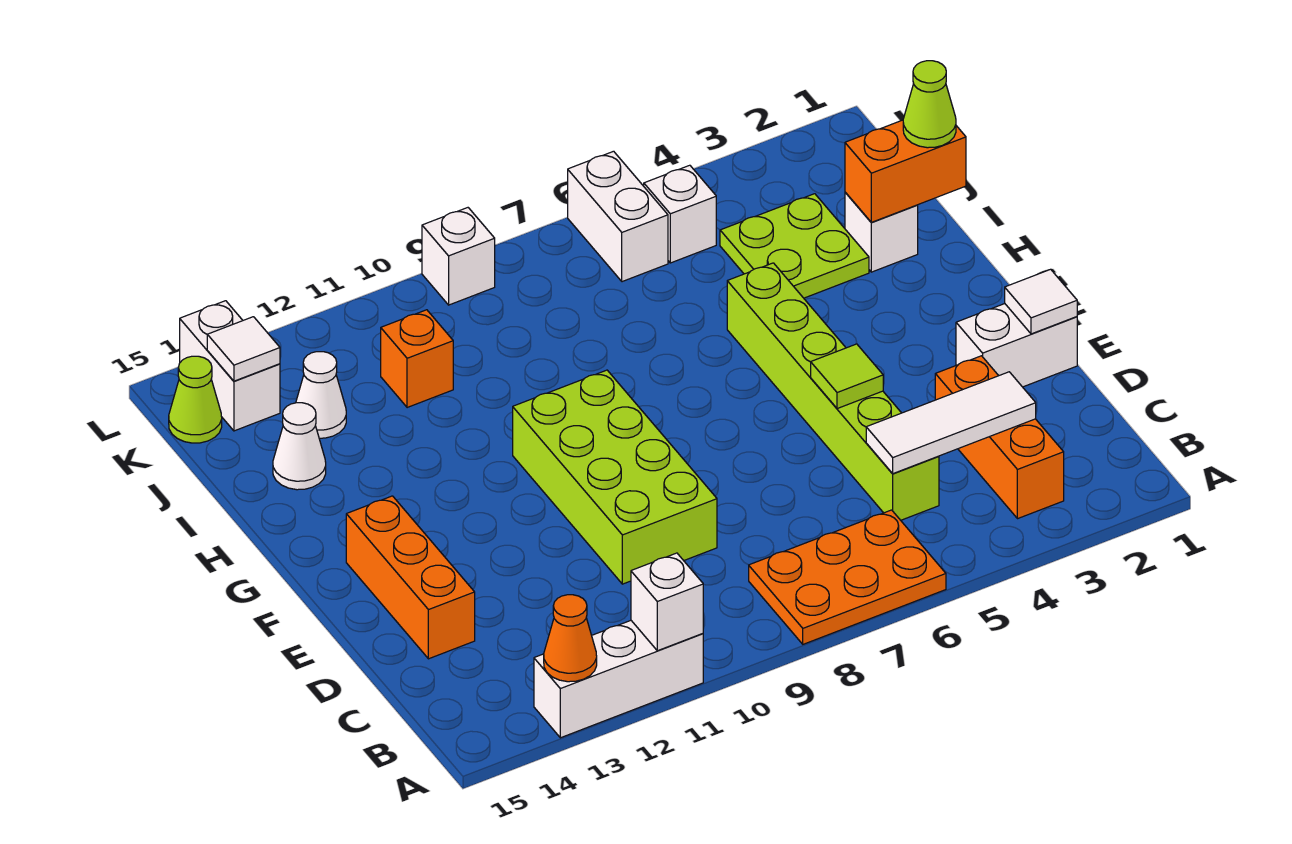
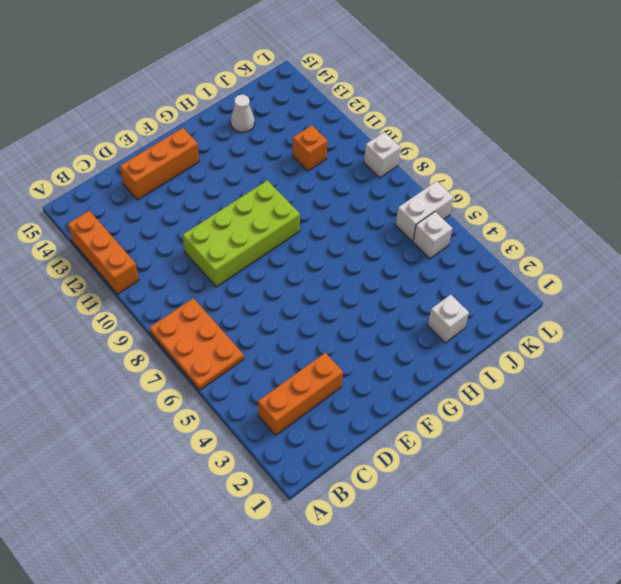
orange brick A11:A13 level 1 -> white brick A11:A13 level 1
none -> lime brick C5:H5 level 1
none -> white brick E1:E2 level 1
none -> lime plate I3:J4 level 1

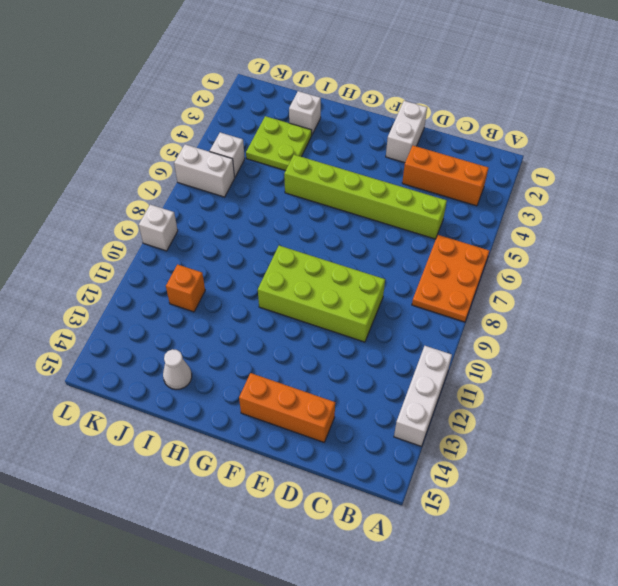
none -> white cone J13 level 1
none -> white brick K14:L14 level 1
none -> lime cone K15 level 1

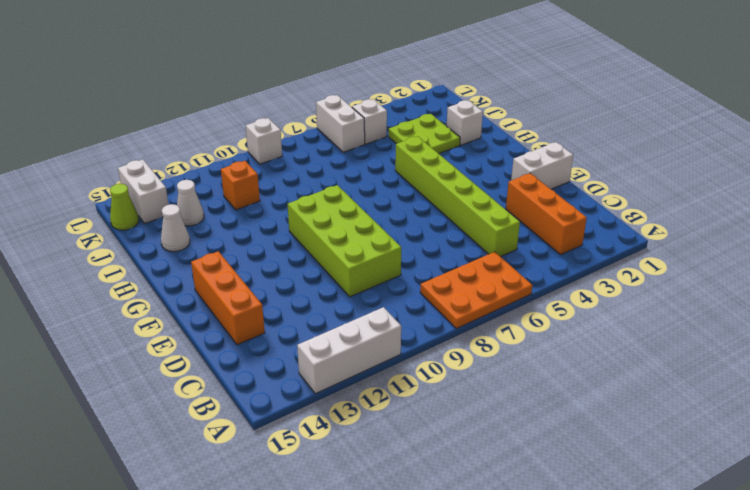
none -> white brick A11 level 2
none -> orange cone A13 level 2
none -> white tile C3:C5 level 2

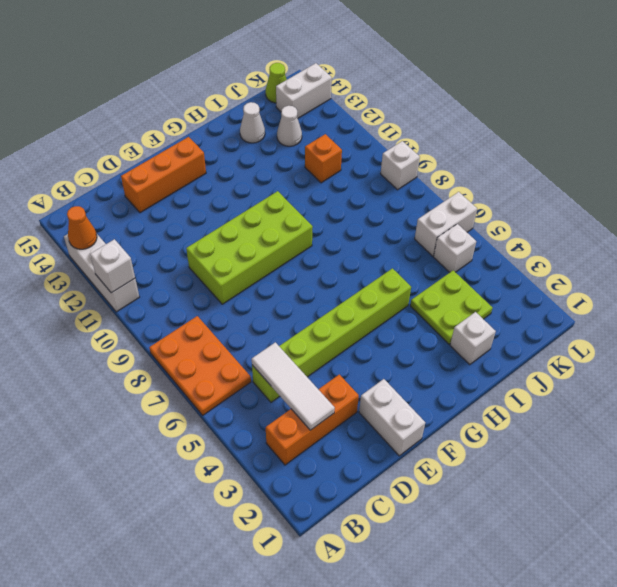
none -> white tile E1 level 2
none -> lime tile E5 level 2
none -> orange brick I1:I2 level 2

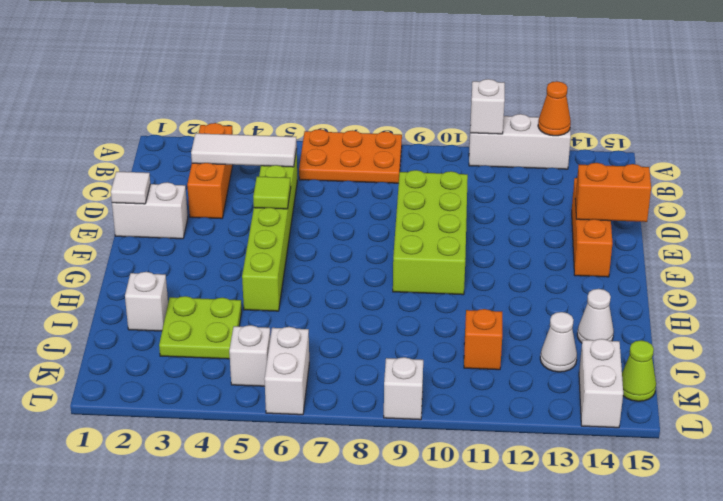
orange brick E14:E15 level 2 -> orange brick I1:I2 level 2
none -> white tile K14 level 2
none -> lime cone I1 level 3

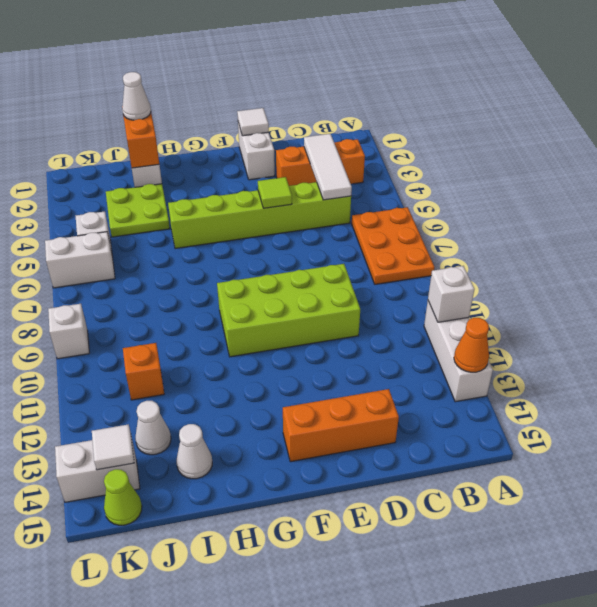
white cone I1 level 3 -> lime cone I1 level 3

